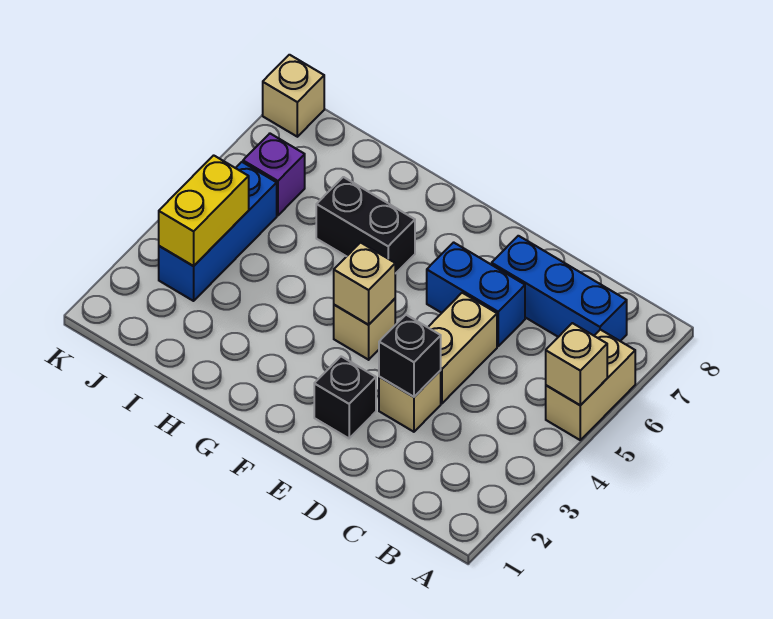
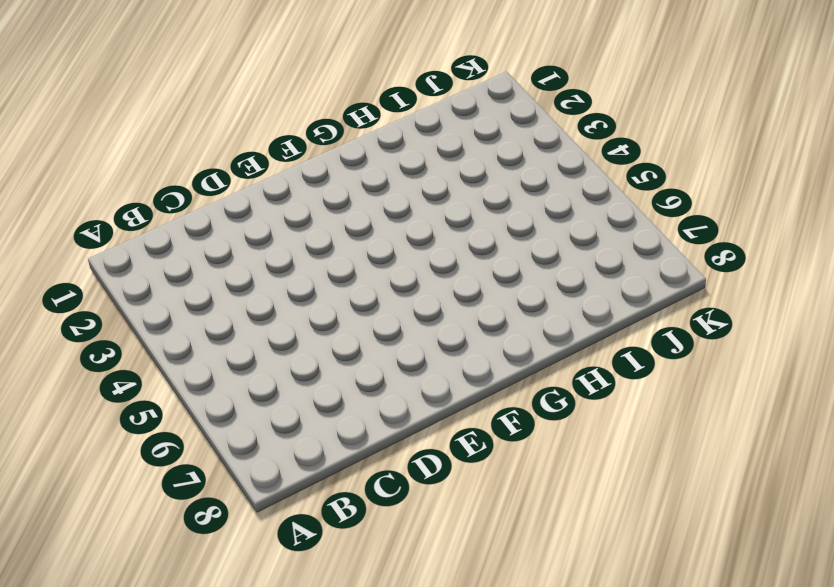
none -> tan brick A5:A6 level 1
none -> blue brick B7:D7 level 1
none -> tan brick D3 level 1

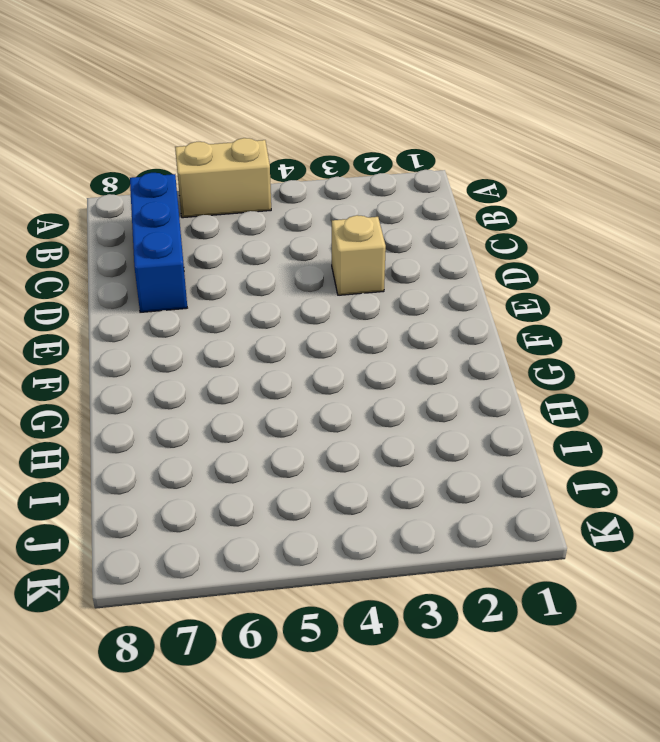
none -> tan brick D4:D5 level 1
none -> blue brick D6:E6 level 1
none -> black brick E2 level 1

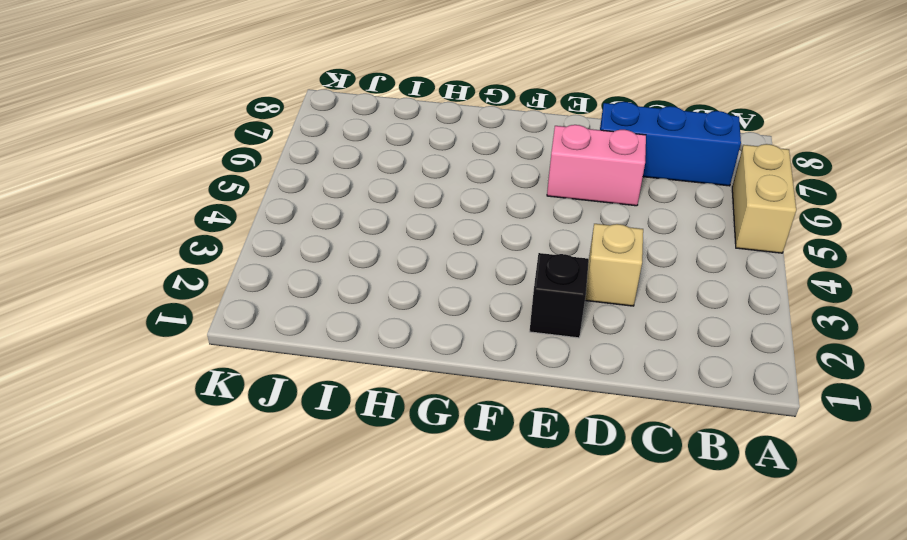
pink brick D6:E6 level 1 -> blue brick D6:E6 level 1
none -> tan brick D4:D5 level 1
none -> tan brick F4 level 1
none -> black brick G6:H6 level 1

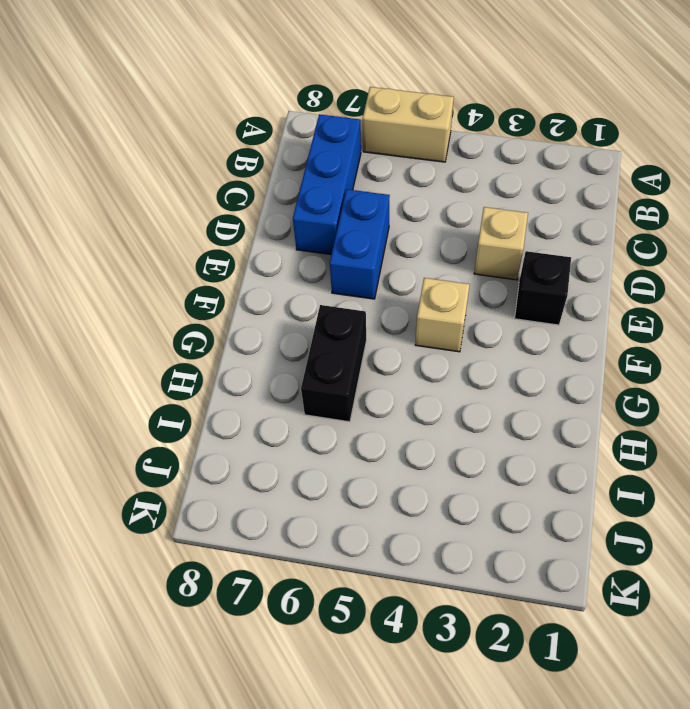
none -> tan brick D4:D5 level 1
none -> blue brick J3:J5 level 1
none -> purple brick J6 level 1

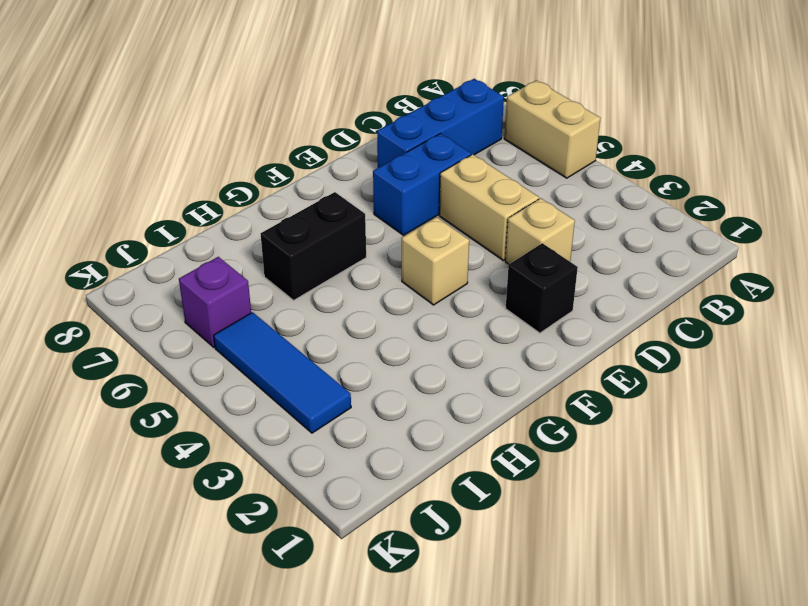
blue tile J3:J5 level 1 -> blue brick J3:J5 level 1
none -> tan brick K8 level 1
none -> tan brick A5 level 2
none -> black brick D3 level 2

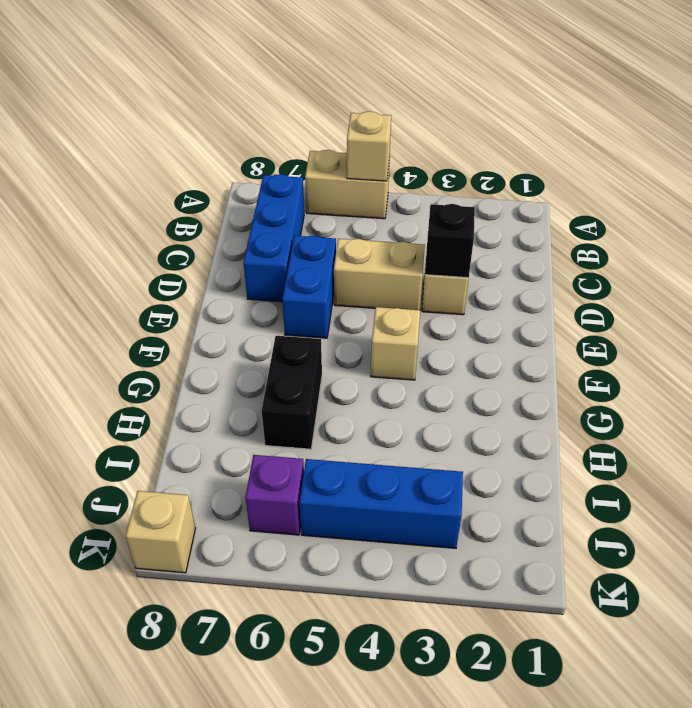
none -> black brick E2 level 1
none -> tan brick F4 level 2
none -> yellow brick J3:J4 level 2

